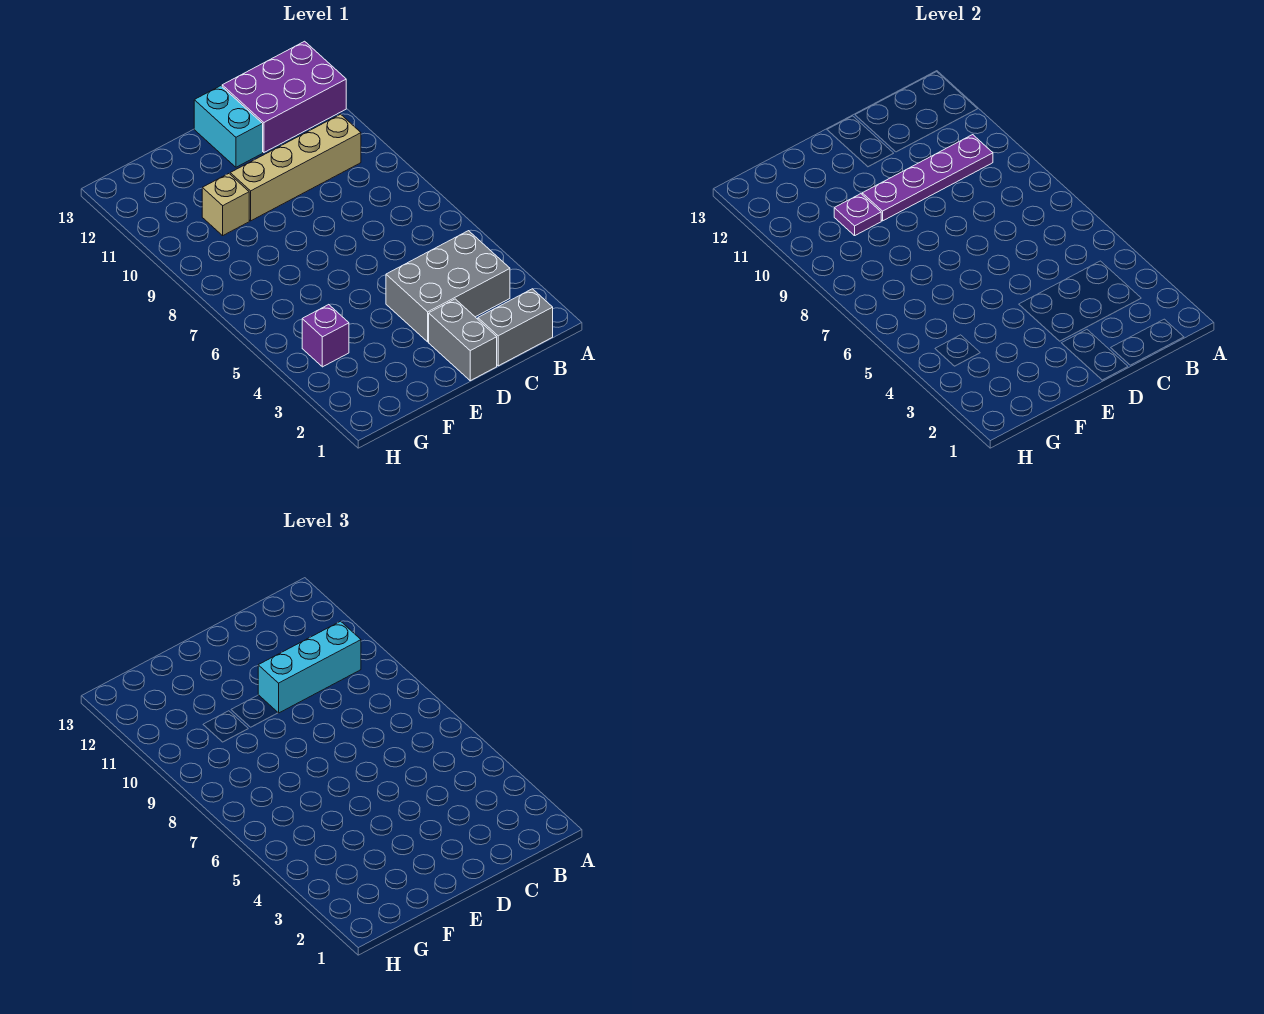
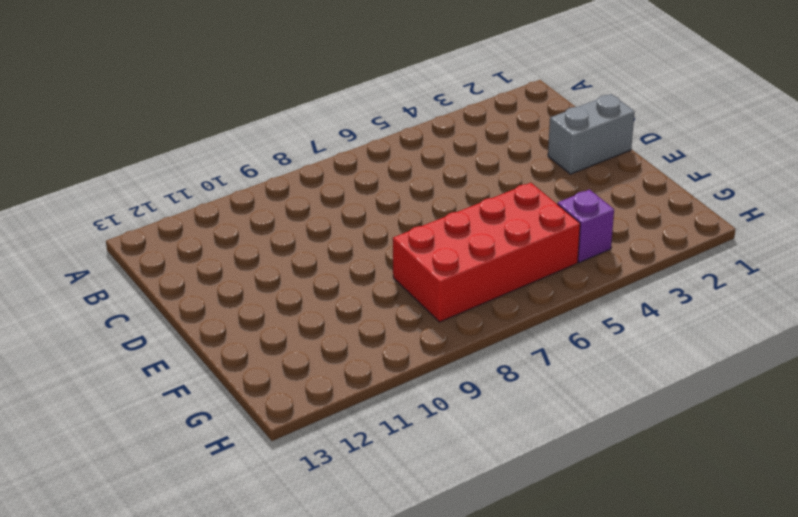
red brick F5:G8 level 1 -> none
none -> purple brick A12:C13 level 1
none -> grey brick B1:C1 level 1

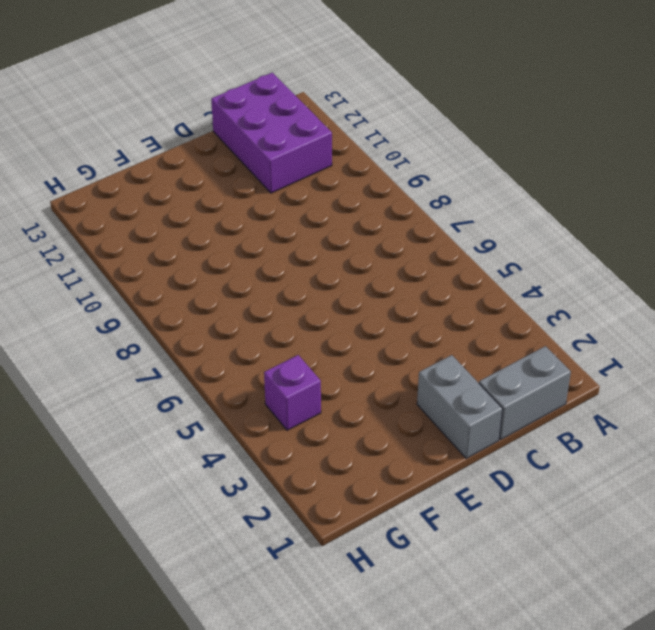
purple brick B11:C13 level 1 -> purple brick A12:C13 level 1
none -> grey brick B3:D4 level 1
none -> tan brick B10:E10 level 1

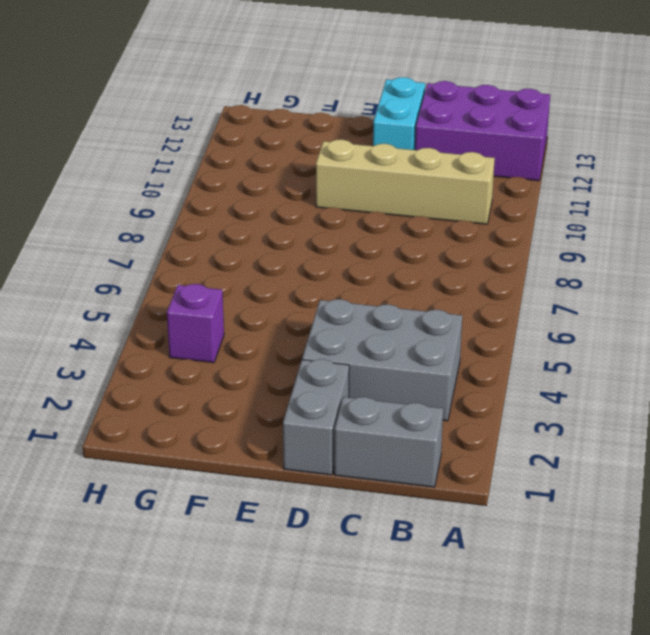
none -> tan brick F10 level 1
none -> purple plate B10:E10 level 2

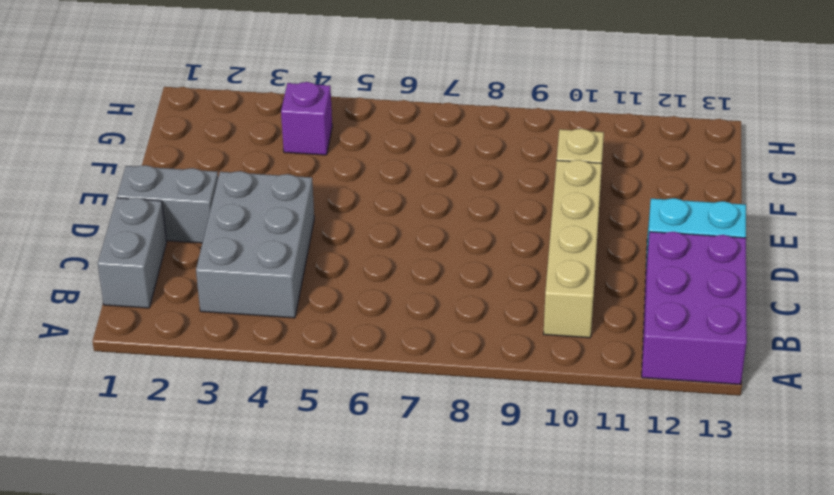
none -> purple plate B10:E10 level 2
none -> purple plate F10 level 2

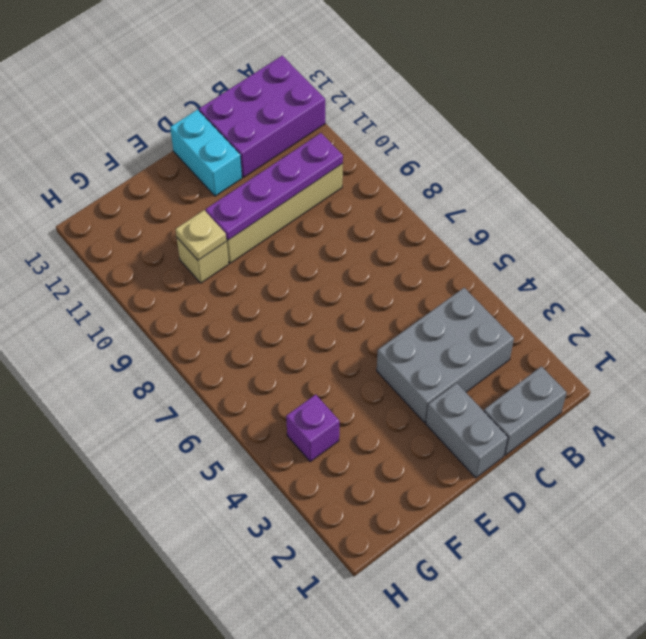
tan plate F10 level 2 -> purple plate F10 level 2
none -> cyan brick B10:D10 level 3

